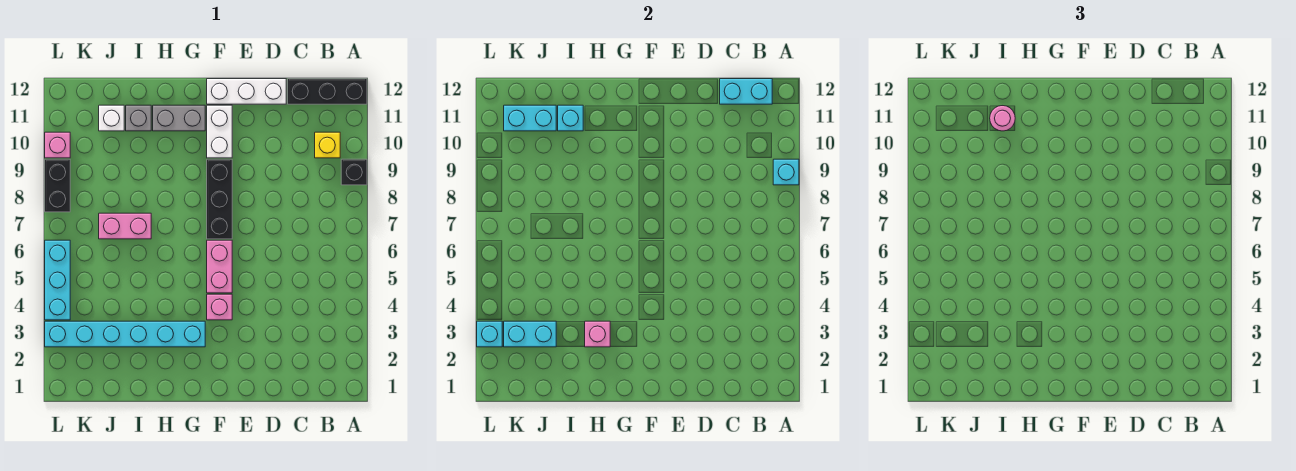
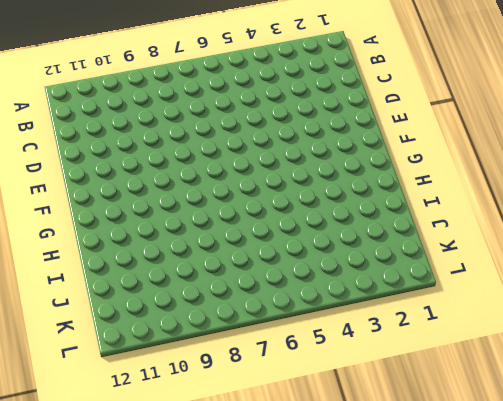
none -> black brick A9 level 1
none -> black brick A12:C12 level 1
none -> yellow brick B10 level 1

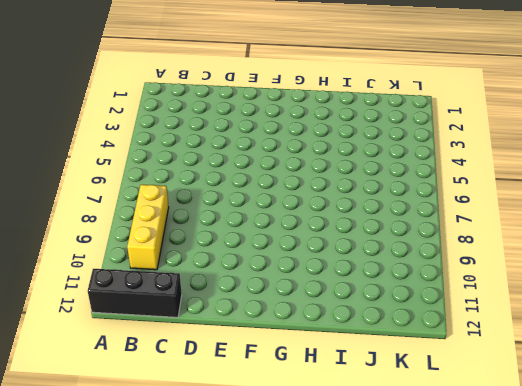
yellow brick B8:B10 level 1 -> yellow brick B10 level 1
none -> black brick A9 level 1
none -> white brick D12:F12 level 1
none -> pink brick F4 level 1

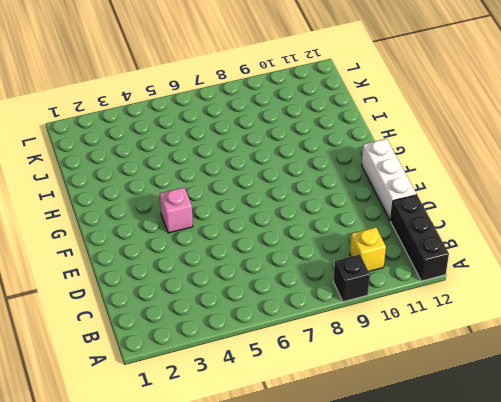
none -> pink brick F5:F6 level 1
none -> black brick F7:F9 level 1
none -> white brick F10:F11 level 1

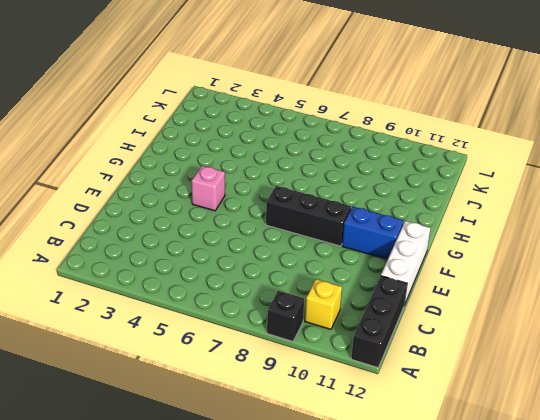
blue brick F10:F11 level 1 -> white brick F10:F11 level 1
none -> pink brick F5:F6 level 1
none -> cyan brick G3:L3 level 1
none -> grey brick G11:H11 level 1

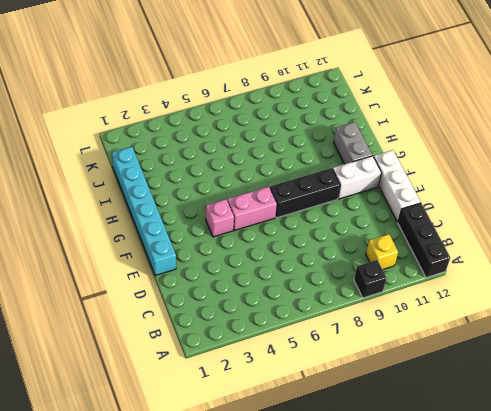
cyan brick E1:J1 level 1 -> cyan brick G3:L3 level 1
none -> pink brick I7:J7 level 1
none -> grey brick I11 level 1
none -> white brick J11 level 1

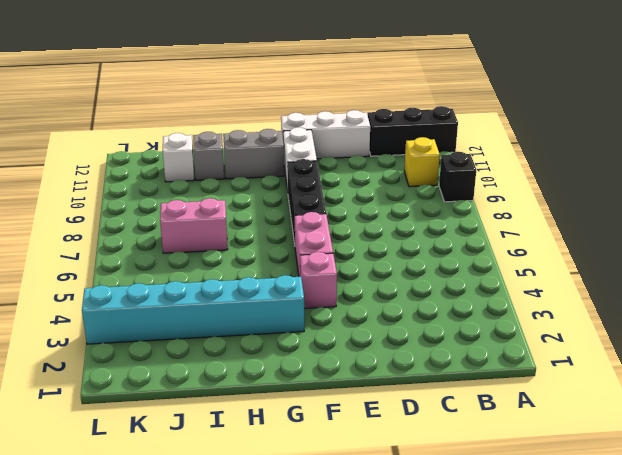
none -> cyan brick L4:L6 level 1
none -> black brick L8:L9 level 1
none -> pink brick L10 level 1

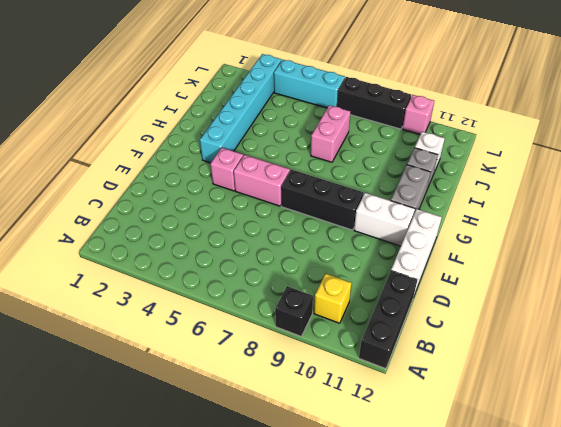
black brick L7:L9 level 1 -> black brick L8:L9 level 1
none -> cyan brick A9 level 2
none -> cyan brick B12:C12 level 2
none -> pink brick H3 level 2

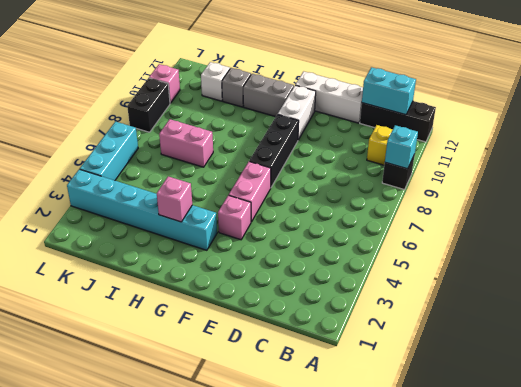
none -> cyan brick I11 level 2
none -> cyan brick J3:K3 level 2
none -> cyan brick J11:K11 level 2

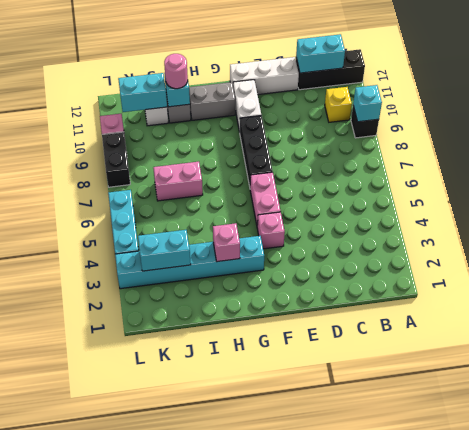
none -> cyan brick L3 level 2

